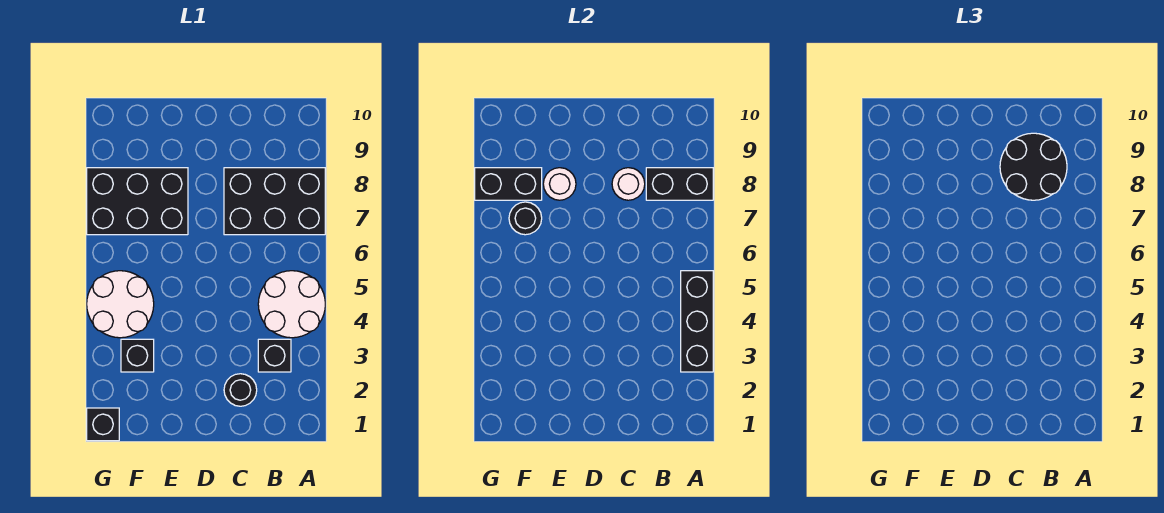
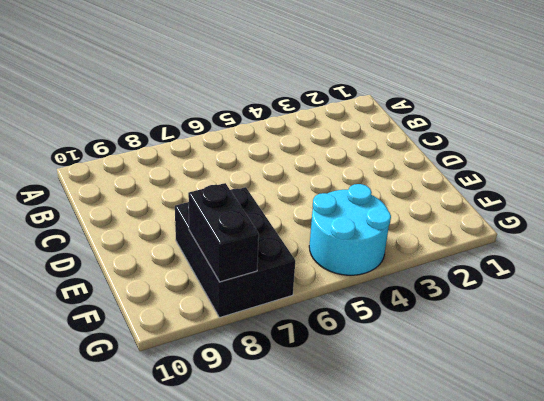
cyan round brick F4:G5 level 1 -> white round brick F4:G5 level 1
none -> white round brick A4:B5 level 1
none -> black brick A7:C8 level 1
none -> black brick B3 level 1

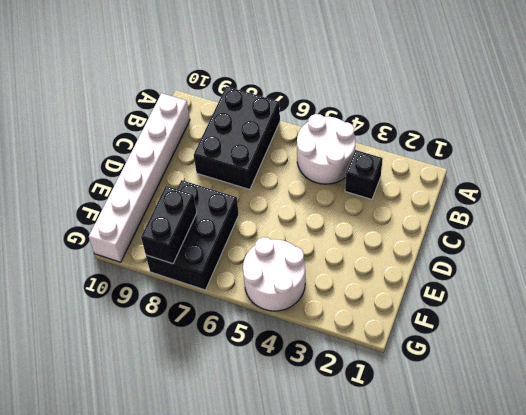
white brick B10:G10 level 1 -> none
none -> black round brick C2 level 1
none -> black brick F3 level 1
none -> black brick G1 level 1

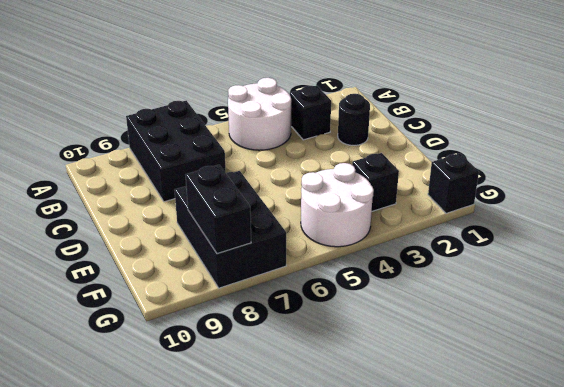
none -> black brick A3:A5 level 2
none -> black brick A8:B8 level 2
none -> white round brick C8 level 2

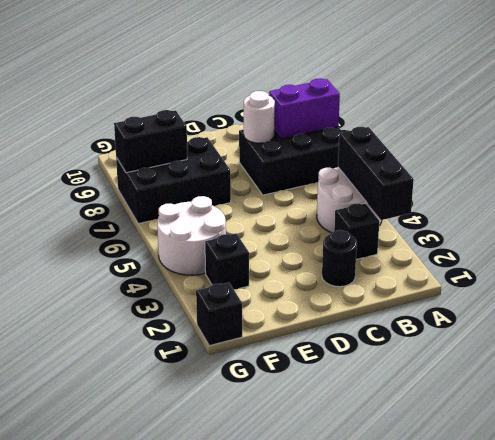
purple brick A8:B8 level 2 -> black brick A8:B8 level 2
none -> white round brick E8 level 2
none -> black round brick F7 level 2
none -> black round brick B8:C9 level 3

